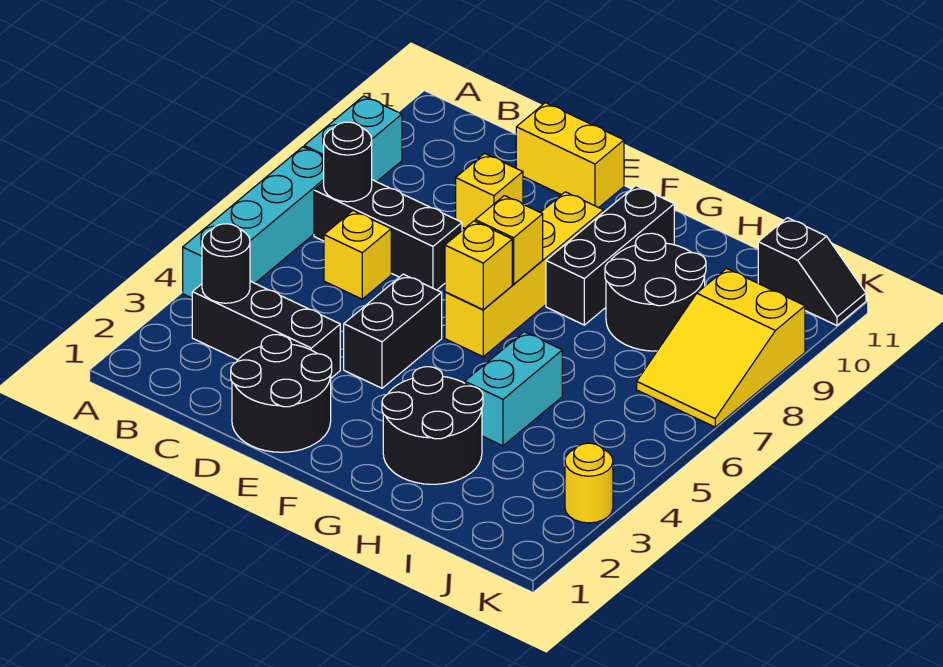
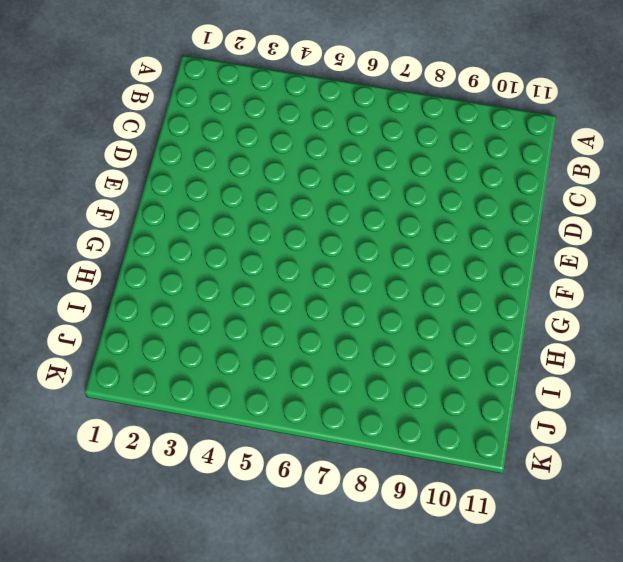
none -> cyan brick A4:A7 level 1
none -> cyan brick A8:A9 level 1
none -> black brick B3:D3 level 1

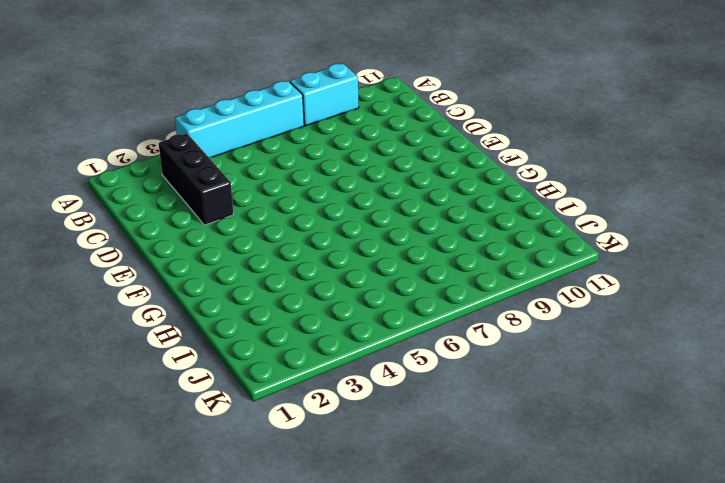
none -> black brick B7:D7 level 1
none -> yellow brick C6 level 1
none -> black round brick D1:E2 level 1

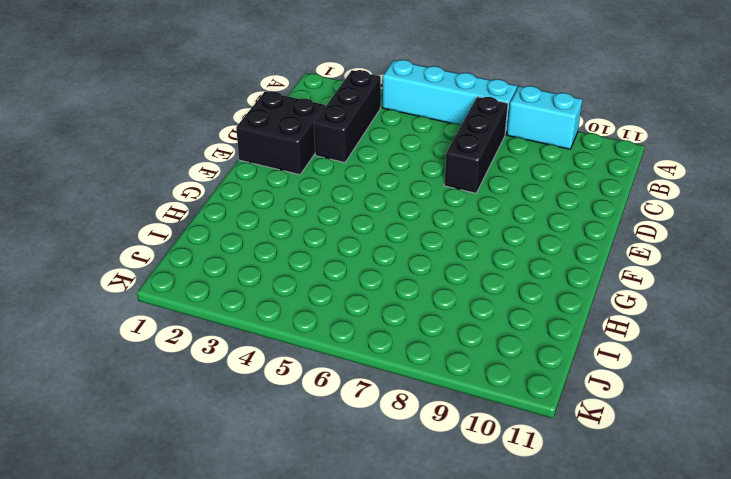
black brick D1:E2 level 1 -> black round brick D1:E2 level 1
none -> yellow brick C6 level 1
none -> yellow brick D9 level 1
none -> yellow brick D11:E11 level 1

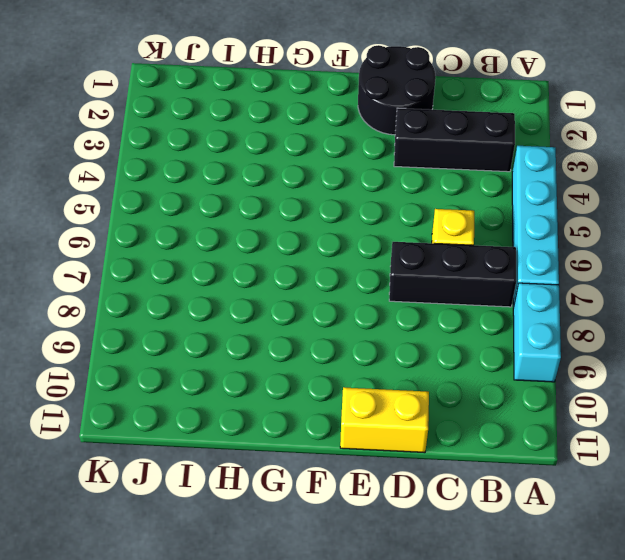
none -> yellow brick D9 level 1
none -> black brick E4:E5 level 1
none -> yellow brick F6:F9 level 1

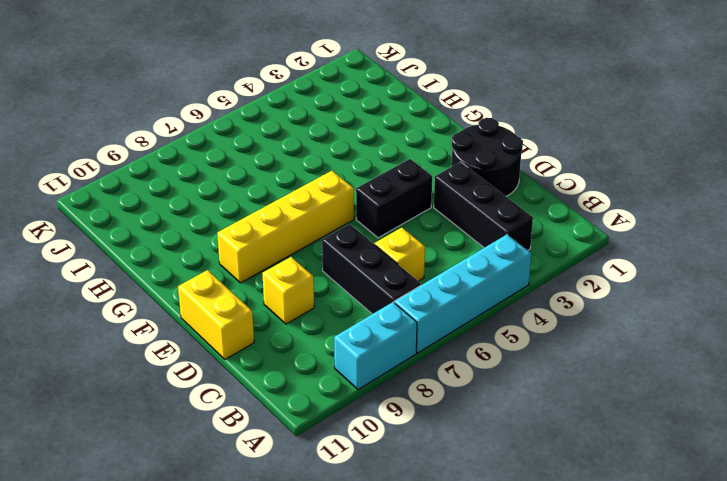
none -> black round brick G2:H3 level 1
none -> black brick G8:G10 level 1
none -> cyan brick H4:H5 level 1

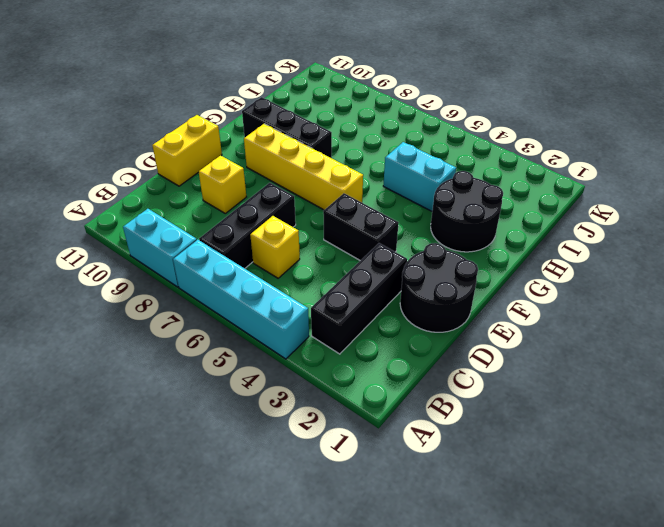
none -> black round brick H8:I9 level 1
none -> yellow slope J7:K9 level 1 top 9
none -> black slope J11:K11 level 1 top J

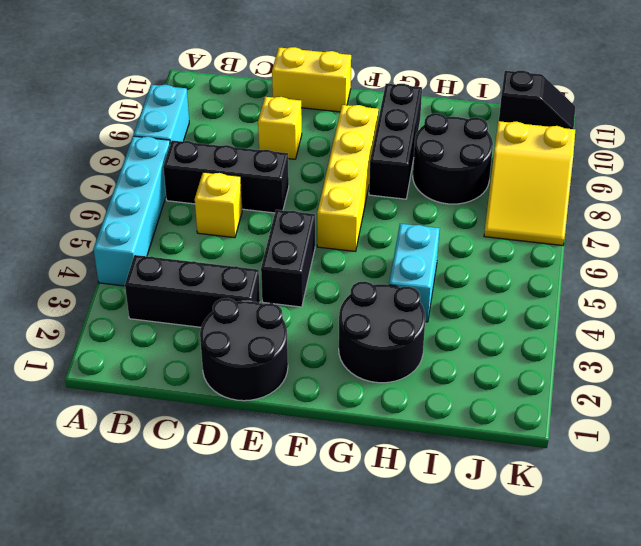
none -> yellow round brick K3 level 1
none -> black round brick B3 level 2
none -> black round brick B7 level 2

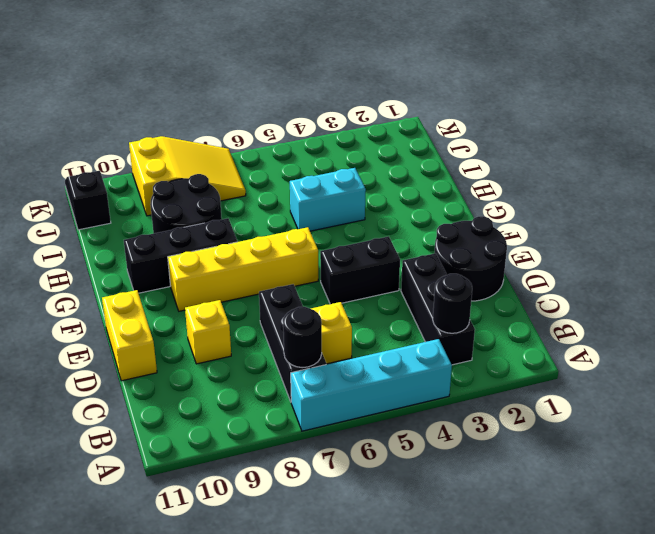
none -> cyan brick A8:A9 level 1
none -> black round brick G2:H3 level 1
none -> yellow round brick K3 level 1

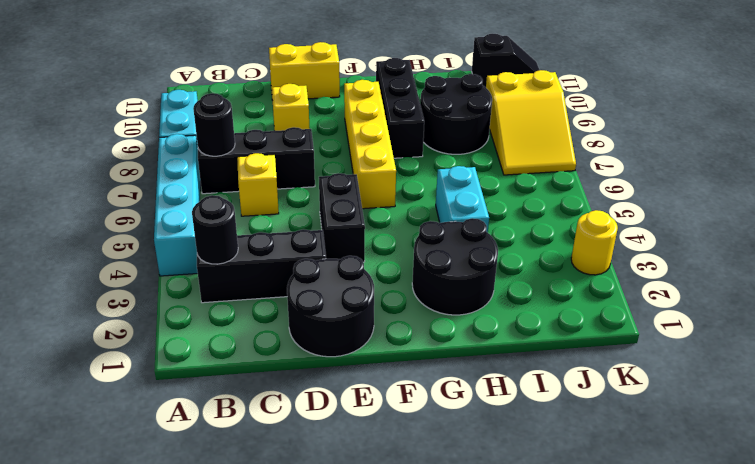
none -> yellow brick F6 level 2
none -> yellow brick F7 level 2

